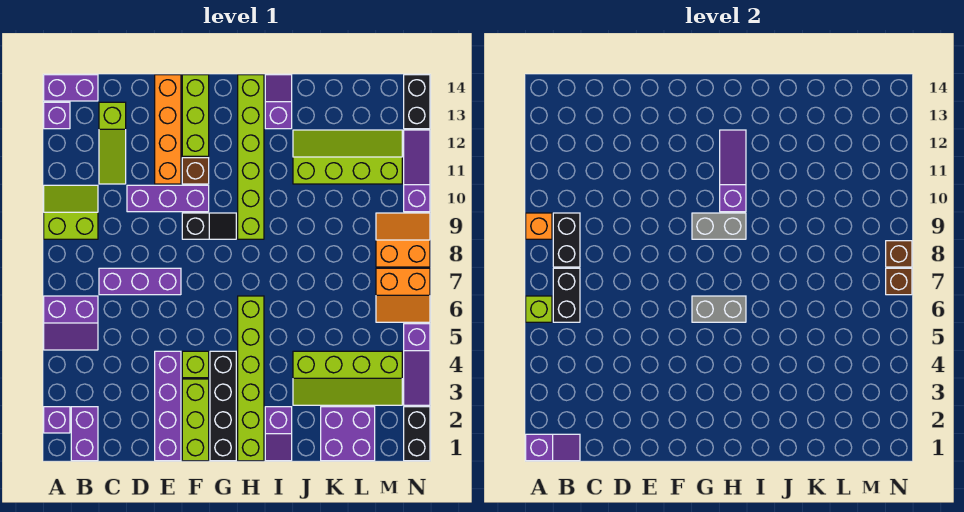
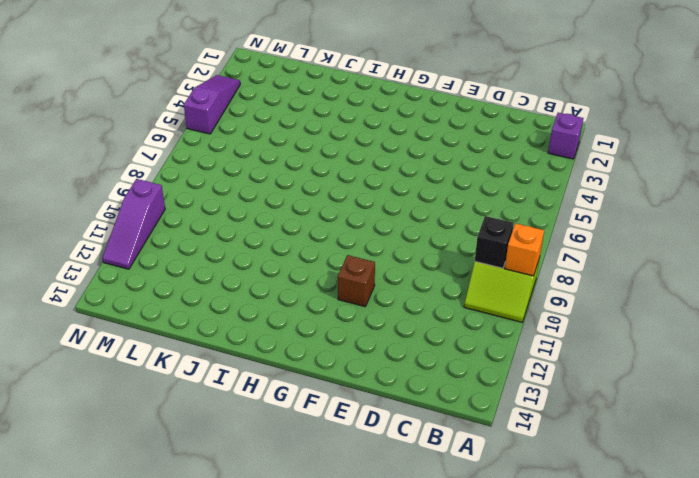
black brick B9 level 2 -> black brick B8:B9 level 2
none -> purple slope A5:B6 level 1 top 6
none -> purple brick A13 level 1
none -> purple brick A14:B14 level 1
none -> purple brick B1:B2 level 1

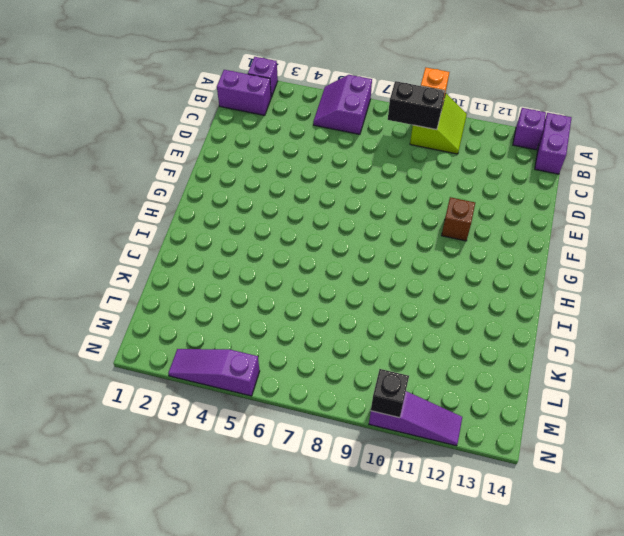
black brick N10 level 2 -> none
none -> purple brick C7:E7 level 1
none -> lime slope C11:C13 level 1 top 13
none -> purple brick D10:F10 level 1
none -> purple brick E1:E4 level 1

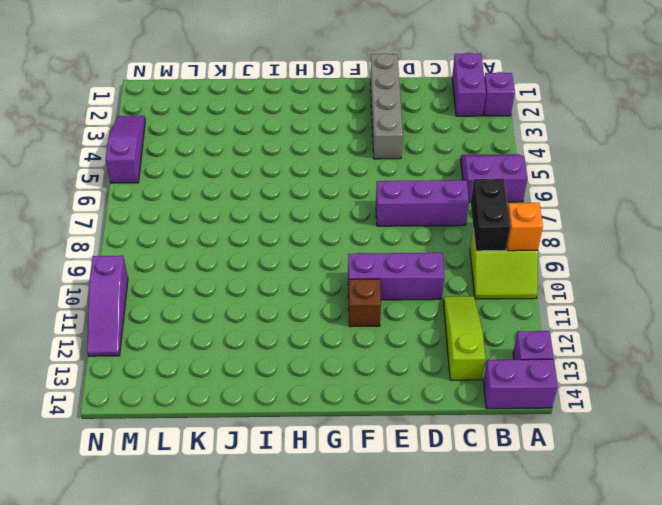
grey brick E1:E4 level 1 -> purple brick E1:E4 level 1
none -> orange brick E11:E14 level 1
none -> lime brick F1:F3 level 1
none -> lime brick F4 level 1
none -> black slope F9:G9 level 1 top F

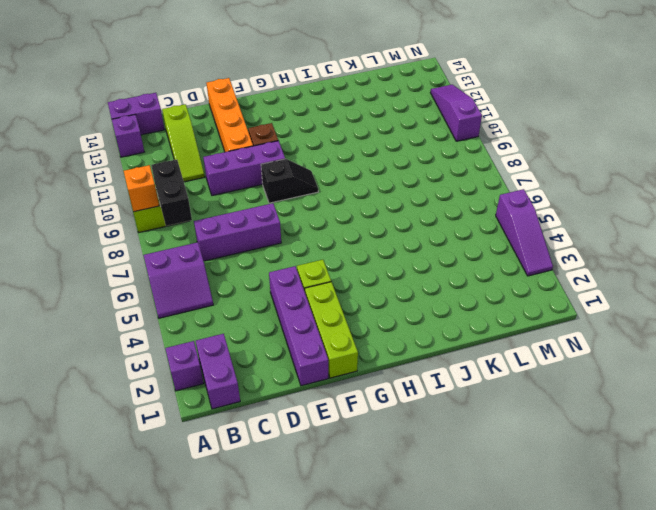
none -> lime brick F12:F14 level 1
none -> black brick G1:G4 level 1
none -> lime brick H1:H6 level 1
none -> lime brick H9:H14 level 1

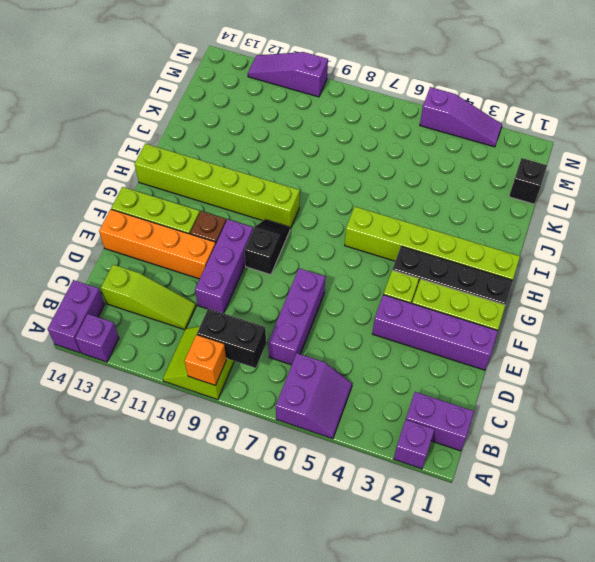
black brick L1 level 1 -> purple brick K1:L2 level 1
none -> purple slope I1:I2 level 1 top 2
none -> purple slope I13:I14 level 1 top 13
none -> lime slope J3:M4 level 1 top 4
none -> lime slope J11:M12 level 1 top 11

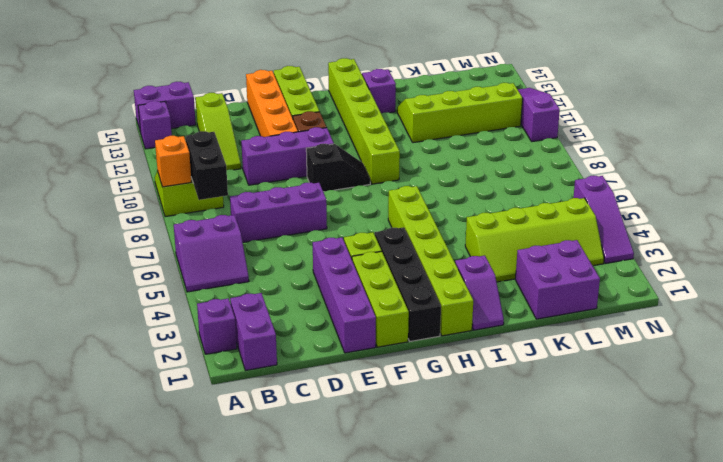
none -> orange slope M6:N7 level 1 top 7
none -> orange slope M8:N9 level 1 top 8
none -> black brick N1:N2 level 1
none -> black brick N13:N14 level 1

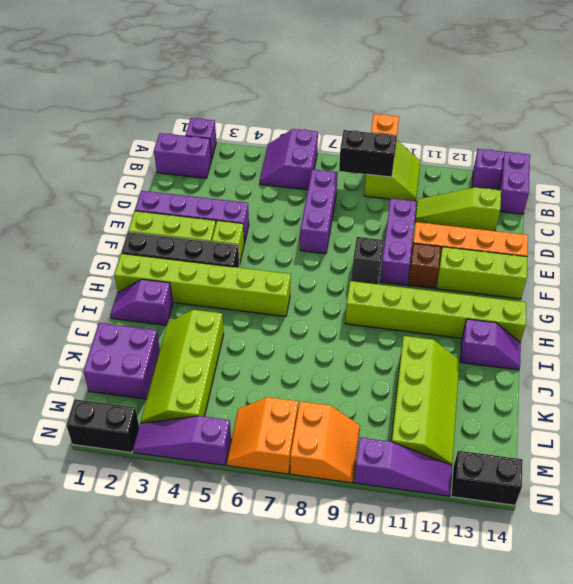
none -> purple slope A1:B1 level 2 top A
none -> lime brick A6 level 2
none -> black brick B6:B7 level 2
none -> grey brick G6:H6 level 2

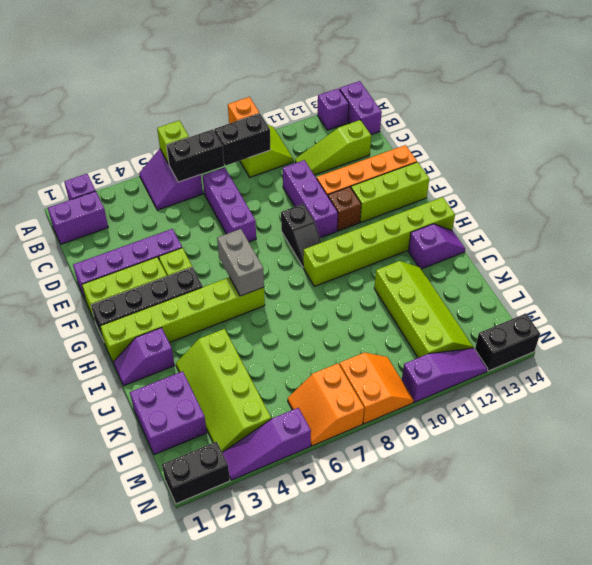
none -> purple slope A1:B1 level 2 top A
none -> grey brick G9:H9 level 2
none -> purple slope H10:H12 level 2 top 10
none -> brown brick N7 level 2

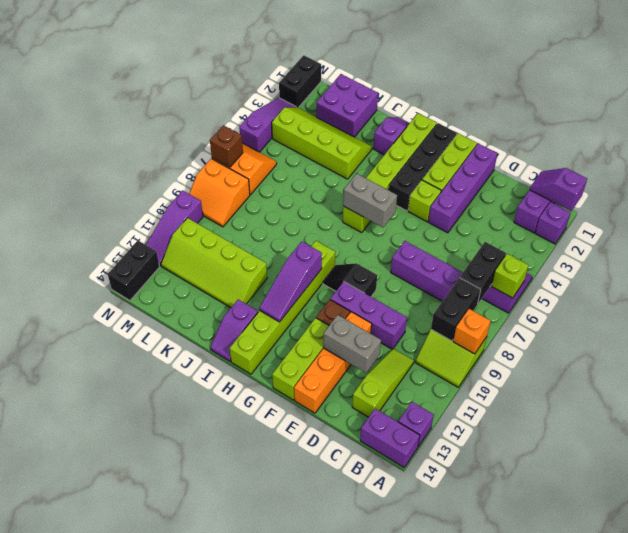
grey brick D12:E12 level 2 -> grey brick G9:H9 level 2
none -> brown brick N8 level 2

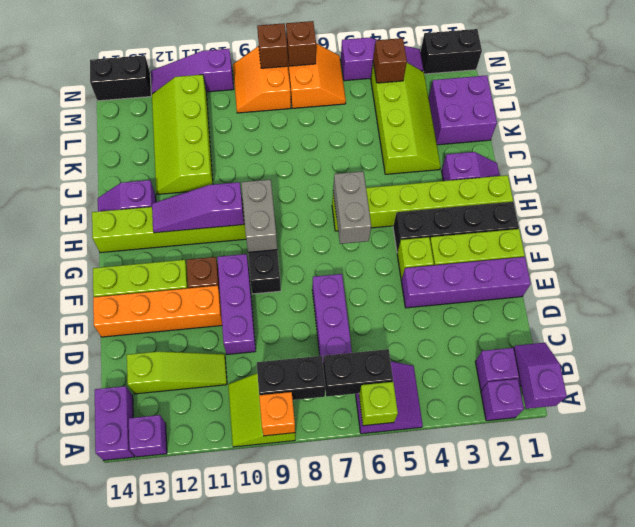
brown brick M4 level 2 -> none

